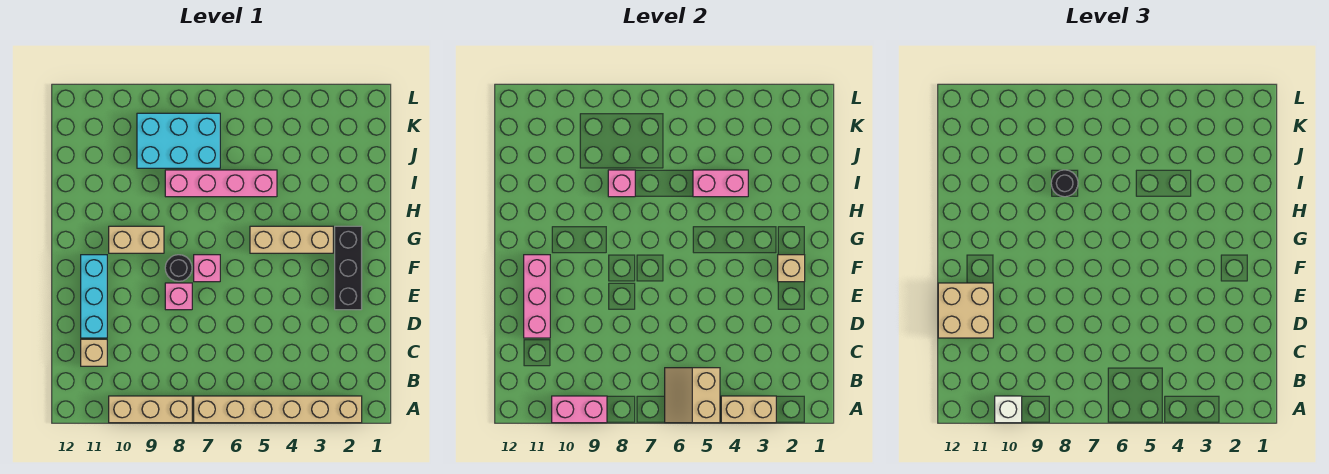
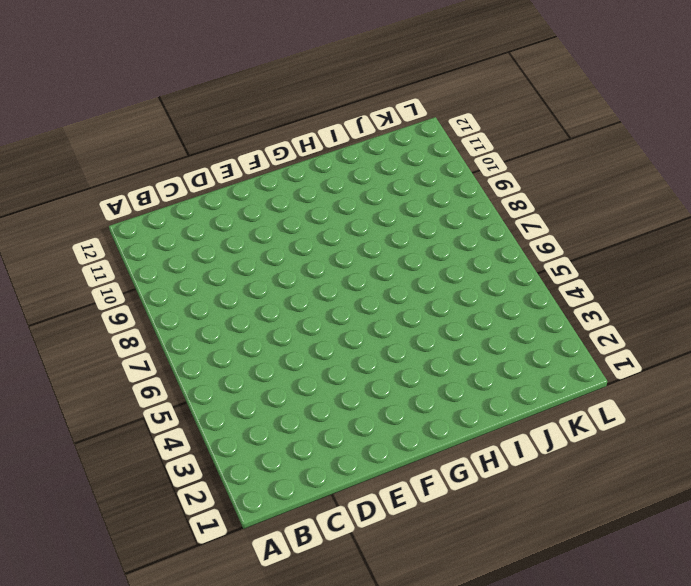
none -> tan brick A2:A7 level 1
none -> tan brick A8:A10 level 1
none -> tan brick C11 level 1

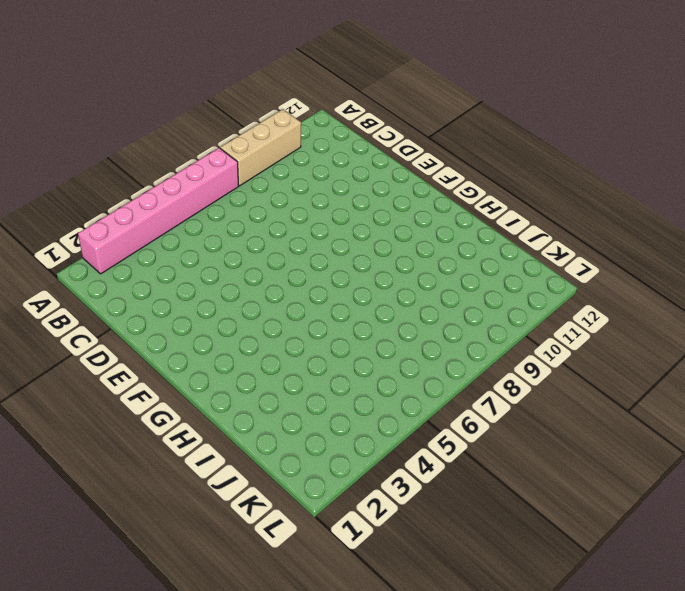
pink brick A2:A7 level 1 -> tan brick A2:A7 level 1
none -> tan brick C11 level 1
none -> cyan brick D11:F11 level 1
none -> black brick E2:G2 level 1

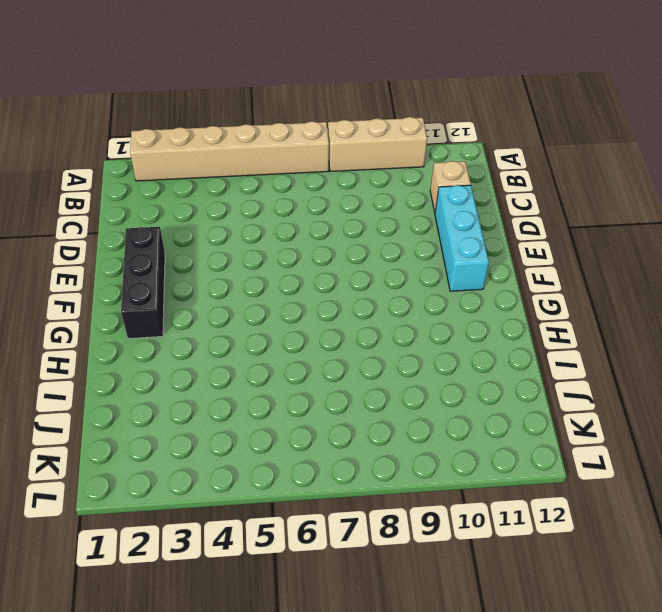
none -> pink brick E8 level 1
none -> pink brick F7 level 1
none -> black round brick F8 level 1

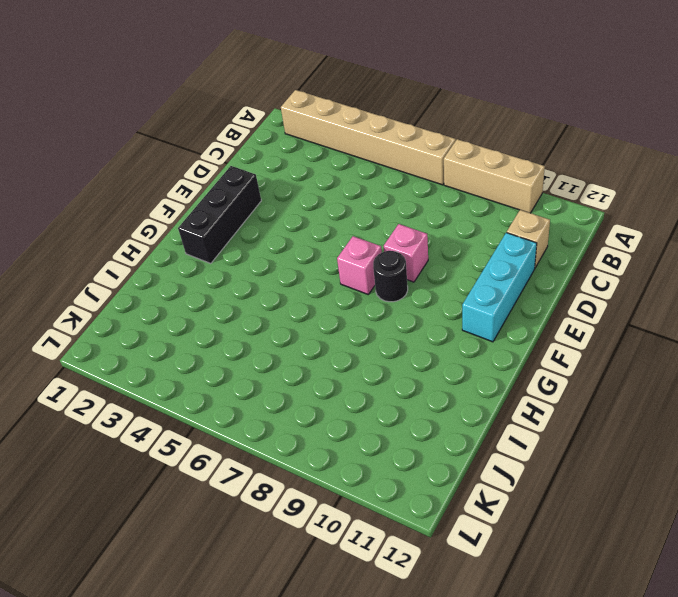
none -> tan brick G3:G5 level 1
none -> tan brick G9:G10 level 1
none -> pink brick I5:I8 level 1

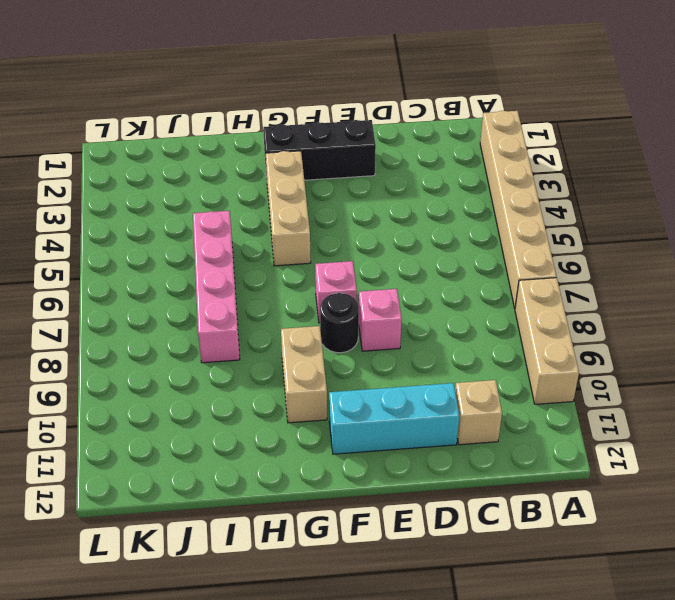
none -> cyan brick J7:K9 level 1
none -> tan brick A3:A4 level 2
none -> tan slope A5:B6 level 2 top 5

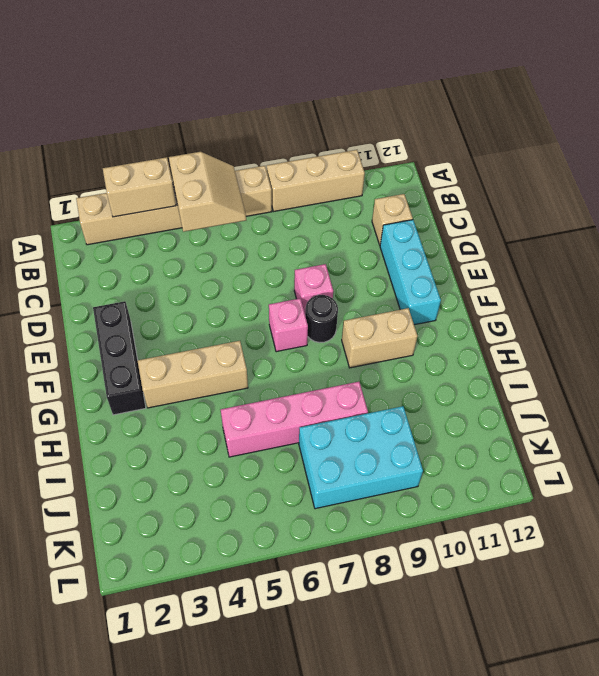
none -> pink brick A9:A10 level 2
none -> pink brick D11:F11 level 2
none -> tan brick F2 level 2

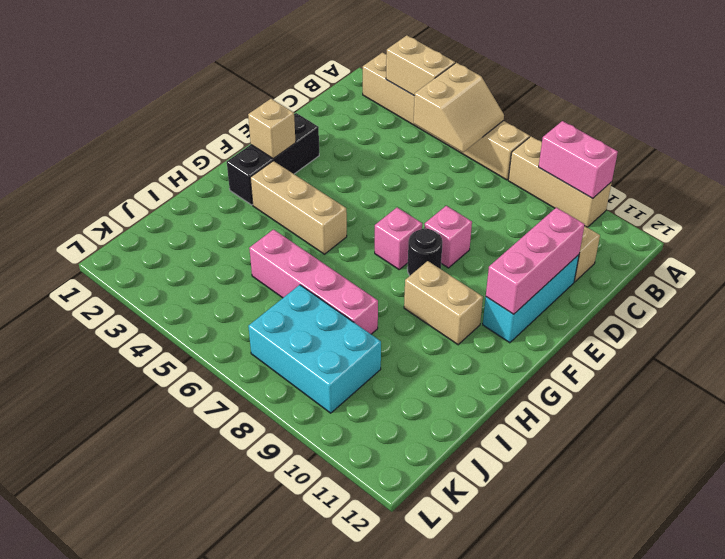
none -> pink brick I4:I5 level 2
none -> pink brick I8 level 2
none -> white brick A10 level 3

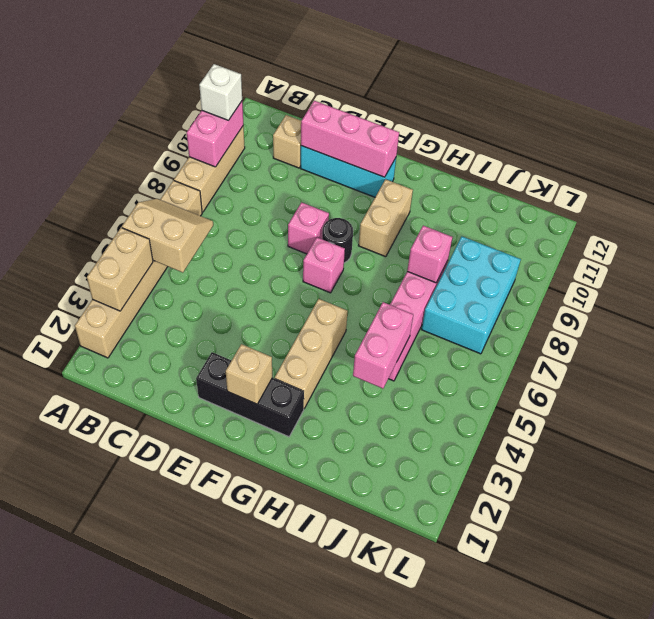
none -> tan brick D11:E12 level 3
none -> black round brick I8 level 3

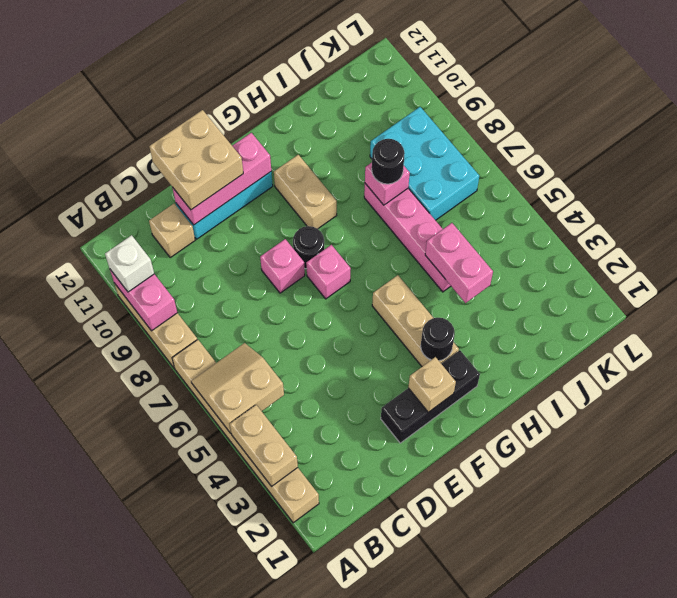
black round brick G3 level 2 -> none

